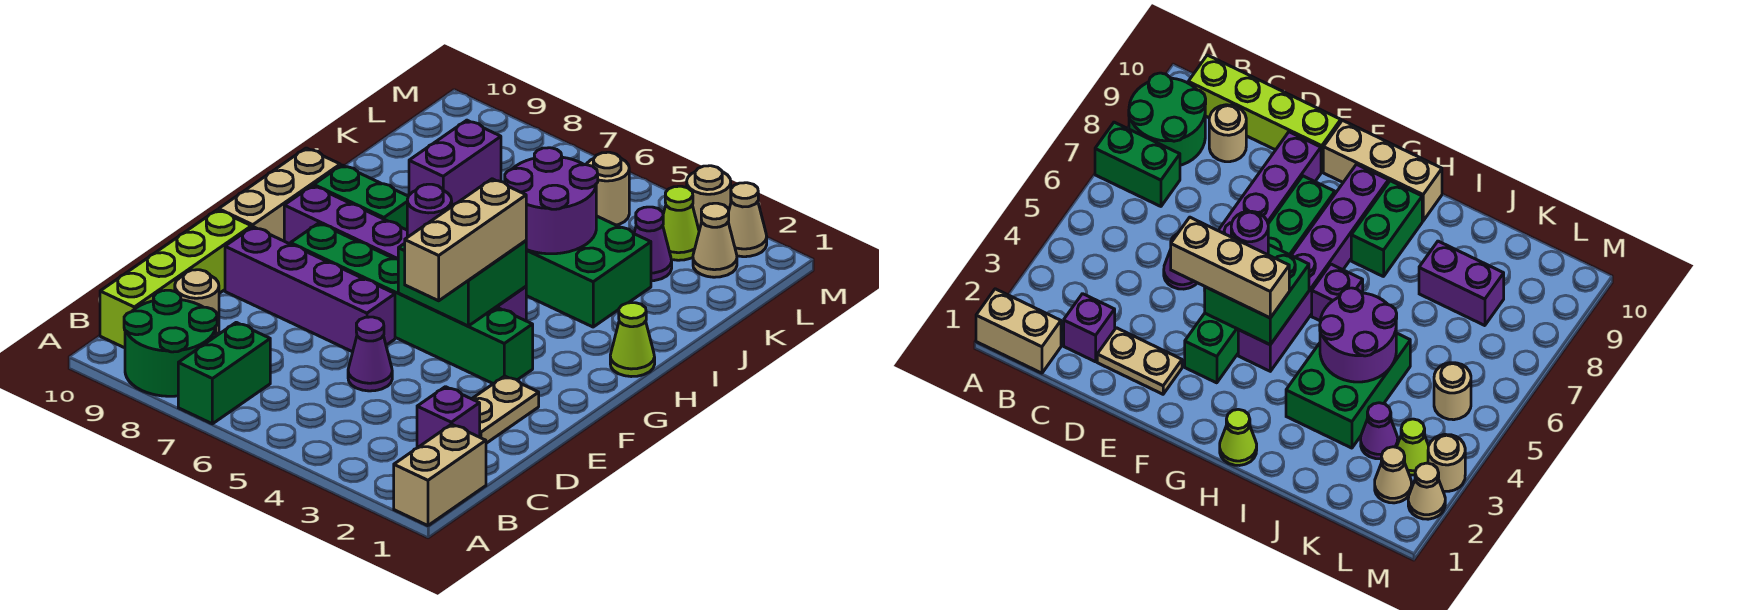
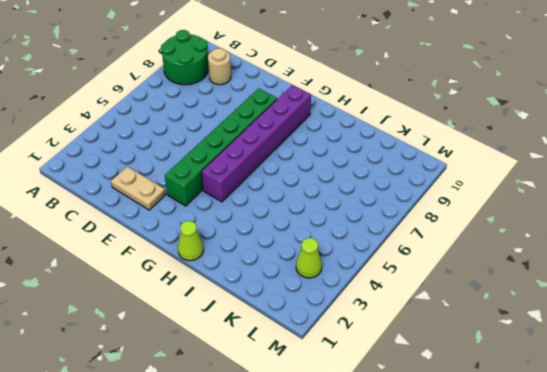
none -> tan brick A1:B1 level 1
none -> green brick A7:B7 level 1
none -> lime brick B10:E10 level 1

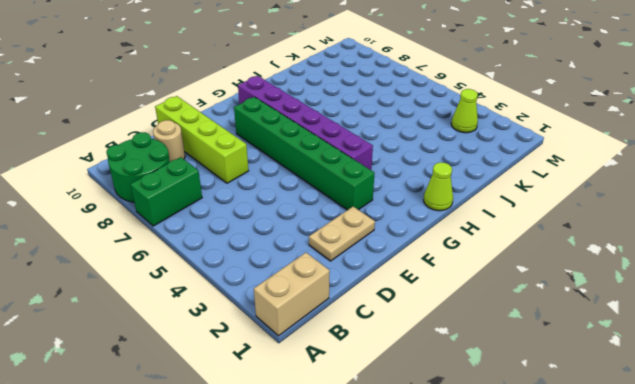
lime brick D7:D10 level 1 -> lime brick B10:E10 level 1
none -> purple brick C2 level 1
none -> purple cone D5 level 1
none -> purple brick E6:E9 level 1

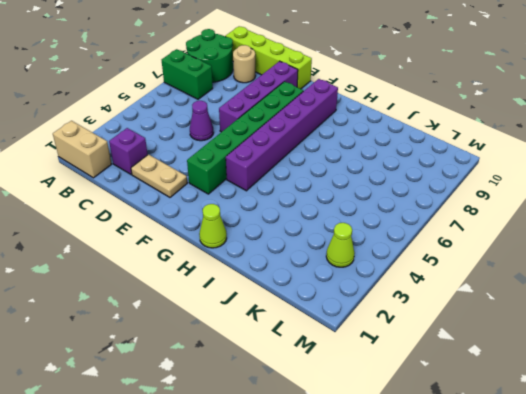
none -> tan brick F10:H10 level 1
none -> purple brick H6 level 1
none -> green brick H8:H9 level 1

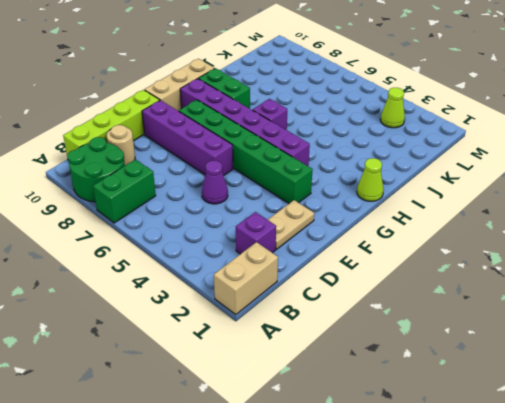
none -> green brick I3:J5 level 1
none -> purple brick J8:K8 level 1
none -> purple cone K3 level 1

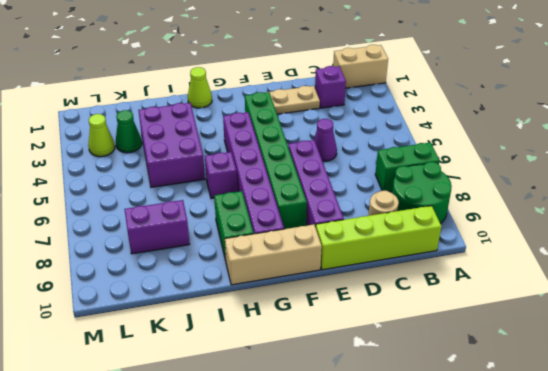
purple brick I3:J5 level 1 -> green brick I3:J5 level 1
green cone K3 level 1 -> purple cone K3 level 1
none -> tan cone L2 level 1
none -> tan round brick L5 level 1
none -> tan cone M2 level 1

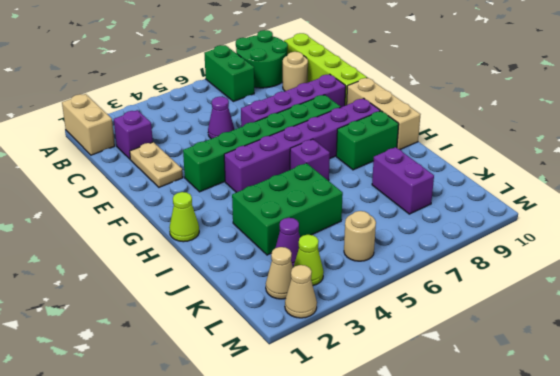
none -> tan round brick M3 level 1
none -> green brick F4:G5 level 2
none -> purple round brick I4:J5 level 2

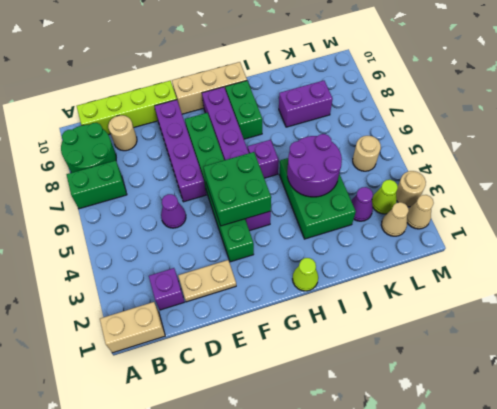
none -> tan brick E4:G4 level 3
none -> purple round brick F5 level 3

